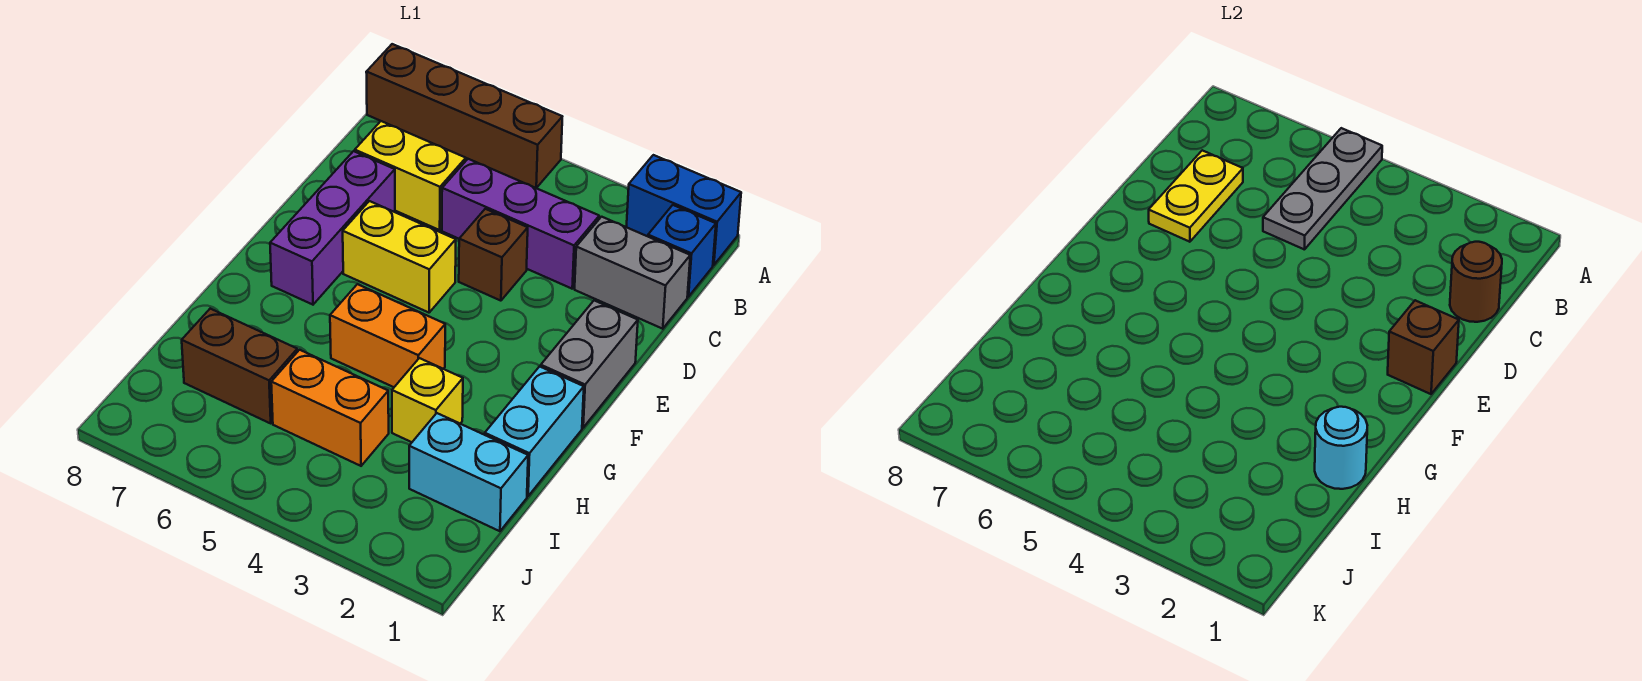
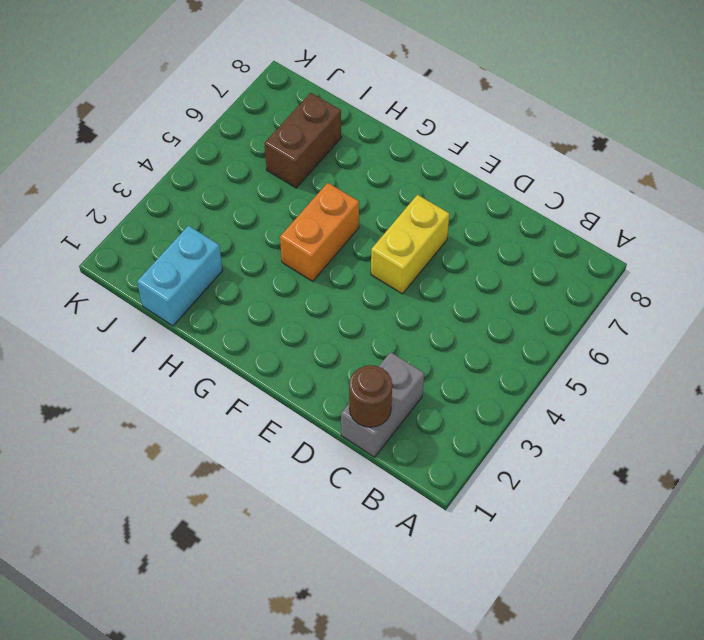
none -> blue brick A1:A2 level 1
none -> brown brick A5:A8 level 1
none -> blue brick B1 level 1

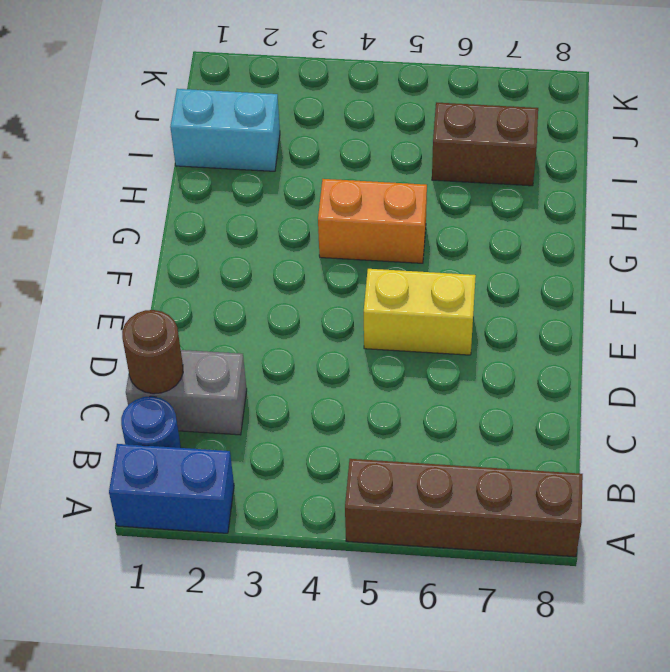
blue round brick B1 level 1 -> blue brick B1 level 1
none -> purple brick C3:C5 level 1
none -> yellow brick C6:C7 level 1
none -> brown brick D4 level 1

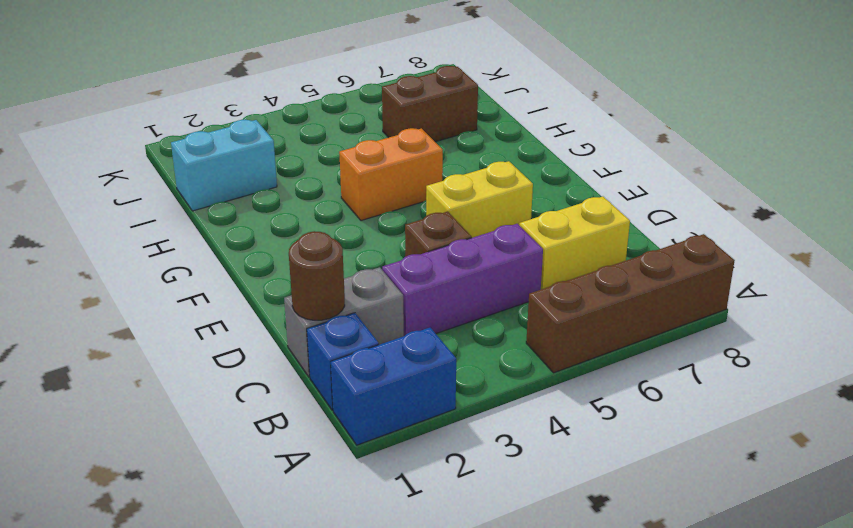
none -> purple brick D7:F7 level 1
none -> grey brick E1:F1 level 1
none -> cyan brick G1:H1 level 1

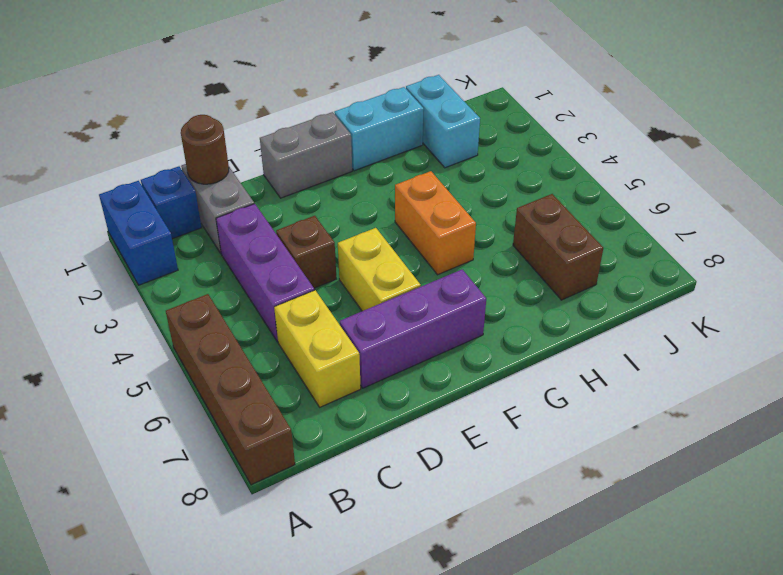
none -> yellow brick H3 level 1
none -> orange brick I4:I5 level 1
none -> grey plate A5:C5 level 2

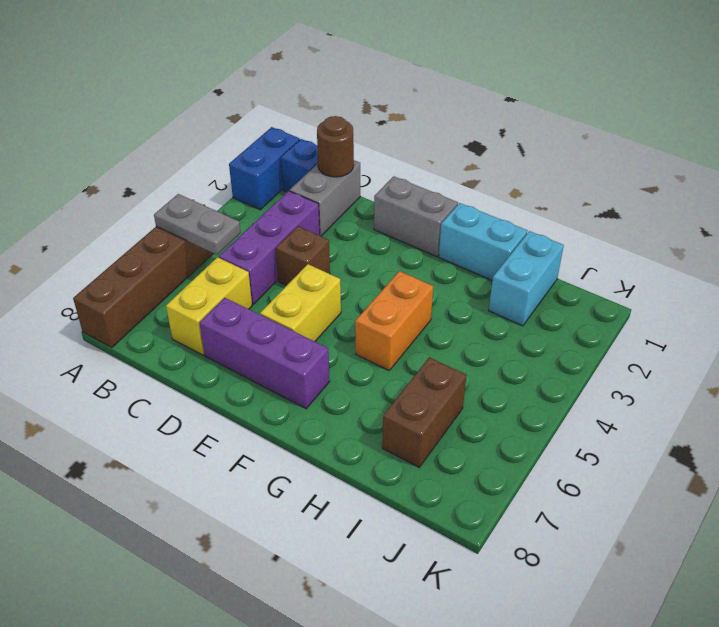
grey plate A5:B5 level 2 -> grey plate A5:C5 level 2
none -> yellow brick H3 level 1
none -> orange brick I4:I5 level 1
none -> yellow plate C7:D7 level 2

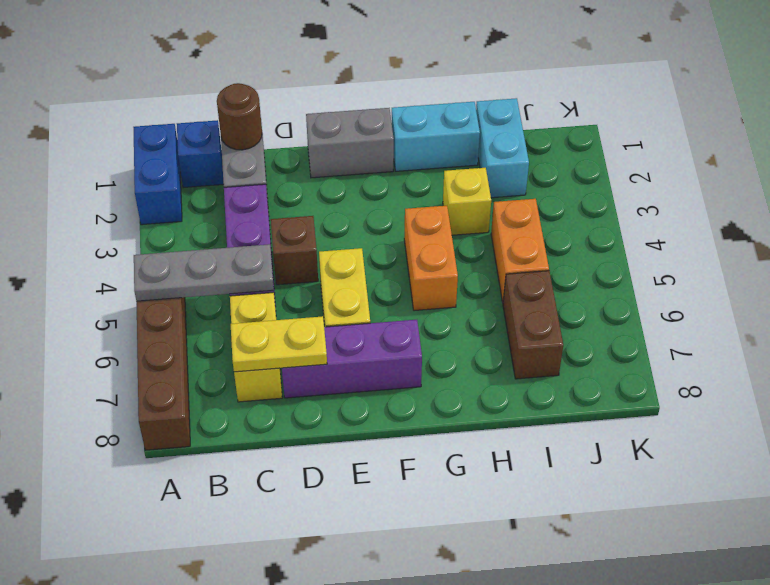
none -> brown brick E1 level 2
none -> cyan round brick H1 level 2

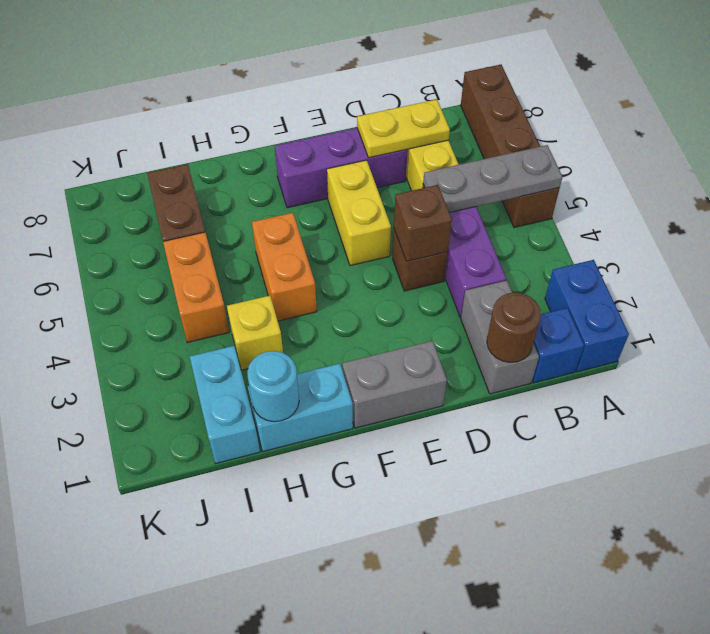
brown brick D4 level 2 -> brown brick E1 level 2

